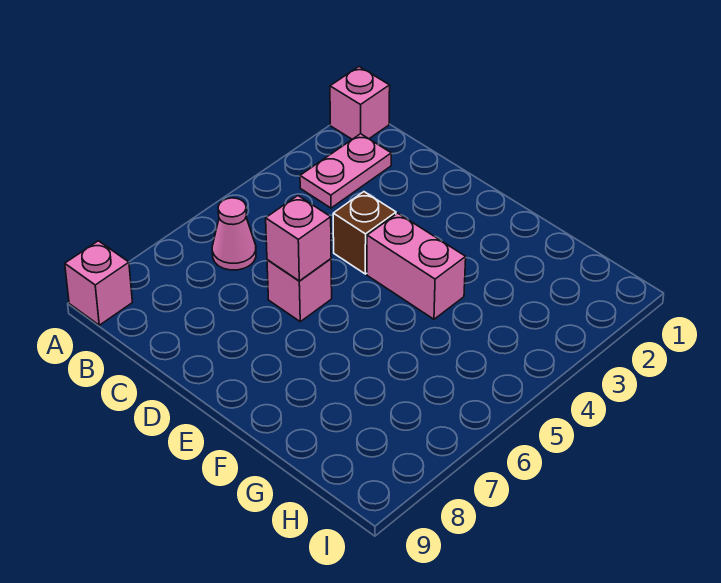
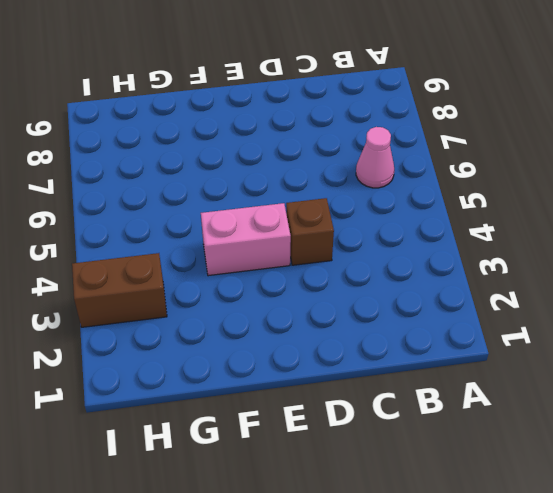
brown brick H3:I3 level 1 -> none
none -> pink brick A1 level 1
none -> pink brick A9 level 1

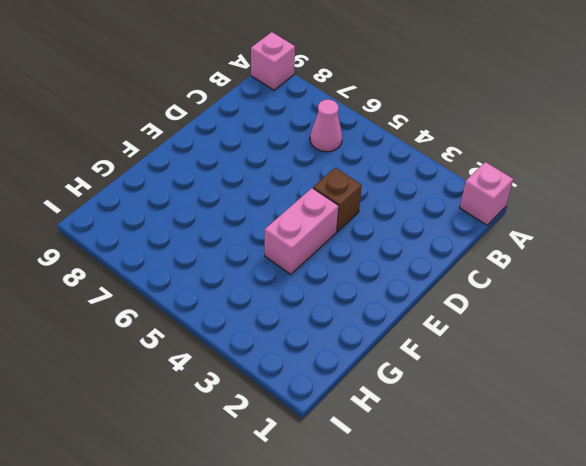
none -> pink plate B2:B3 level 1
none -> pink brick D6 level 1

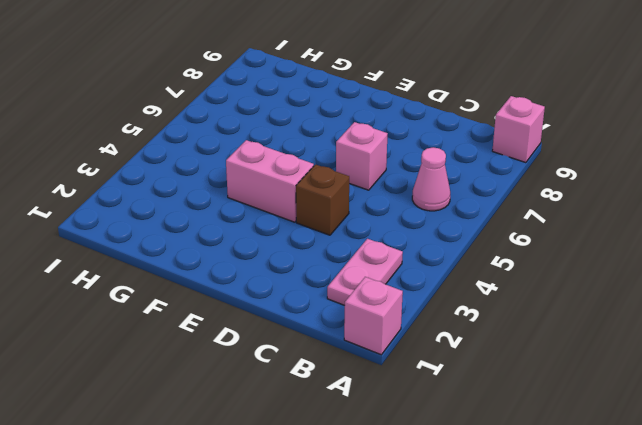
none -> pink brick D6 level 2

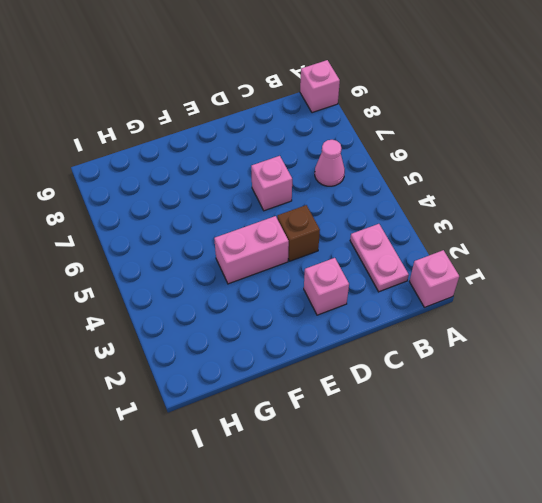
pink brick D2 level 1 -> pink brick D6 level 2

